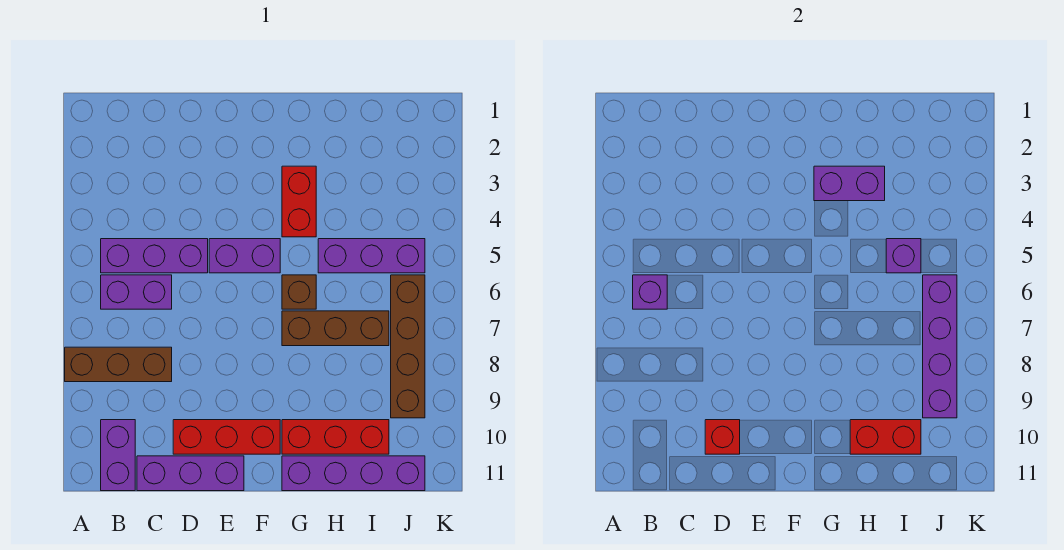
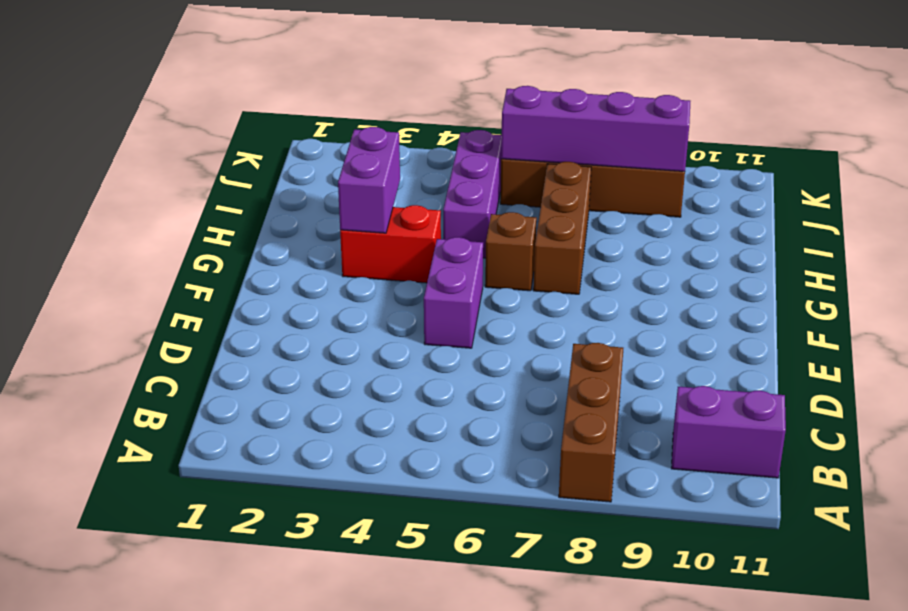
none -> purple brick B5:D5 level 1
none -> purple brick B6:C6 level 1
none -> purple brick C11:E11 level 1

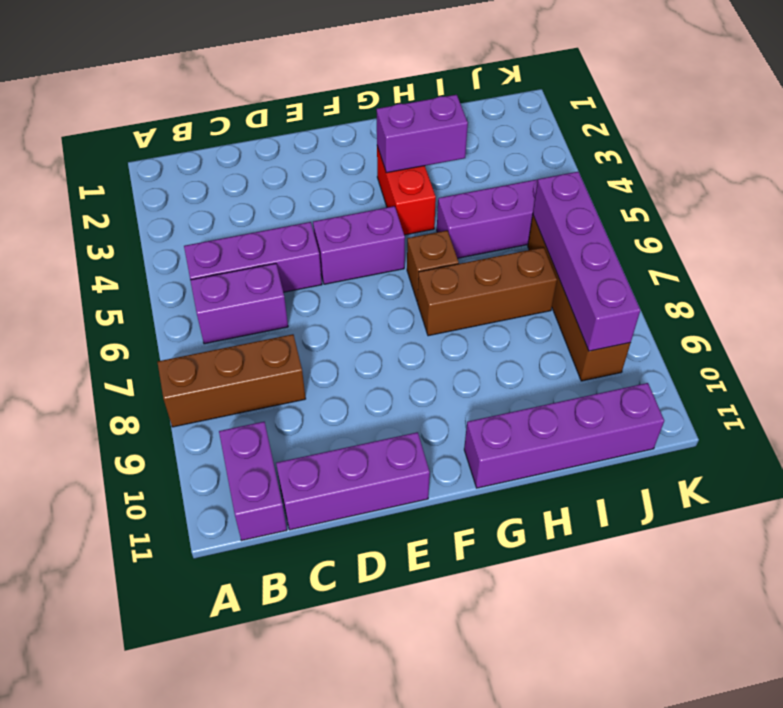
none -> red brick D10:F10 level 1
none -> red brick G10:I10 level 1
none -> purple brick B6 level 2

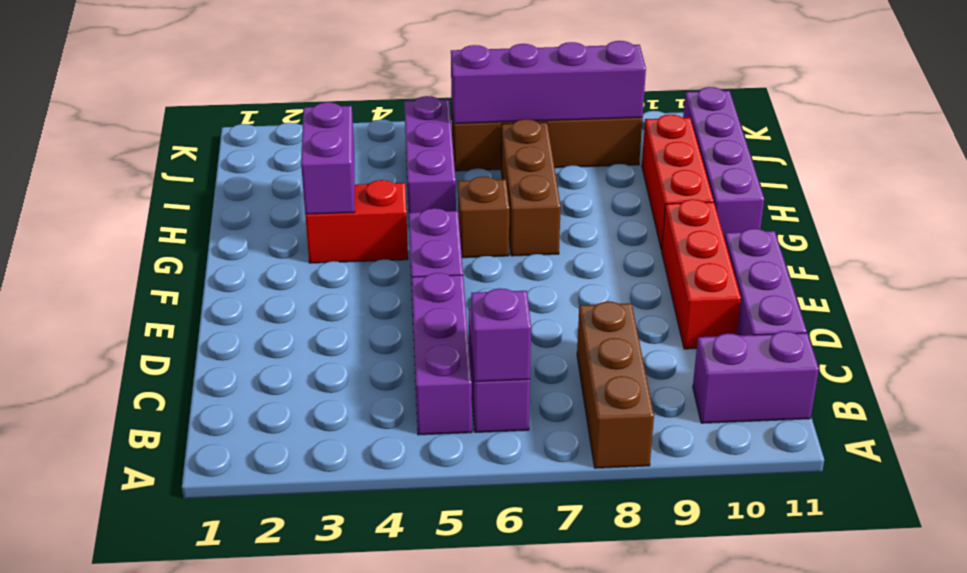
none -> red brick D10 level 2
none -> red brick H10:I10 level 2
none -> purple brick I5 level 2

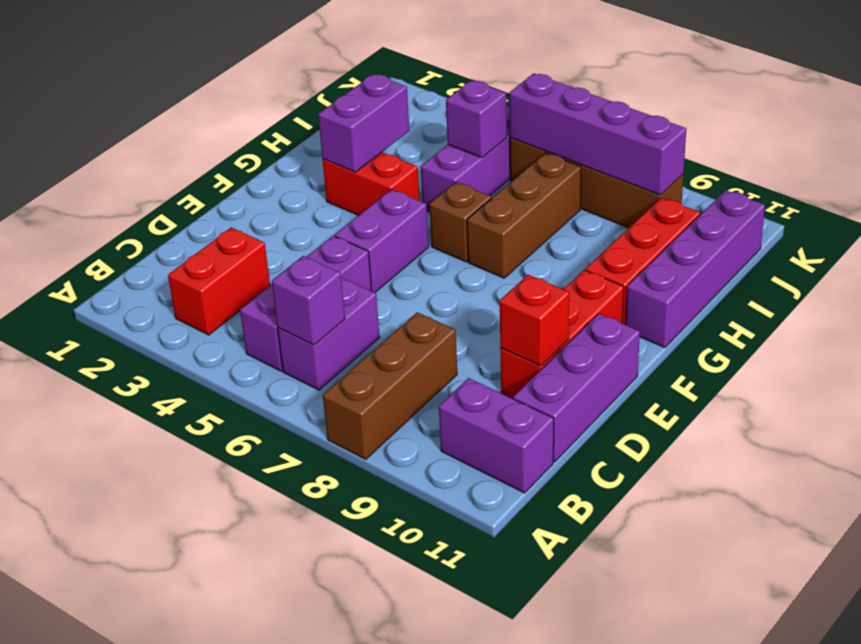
red brick B3:C3 level 1 -> red brick H10:I10 level 2

